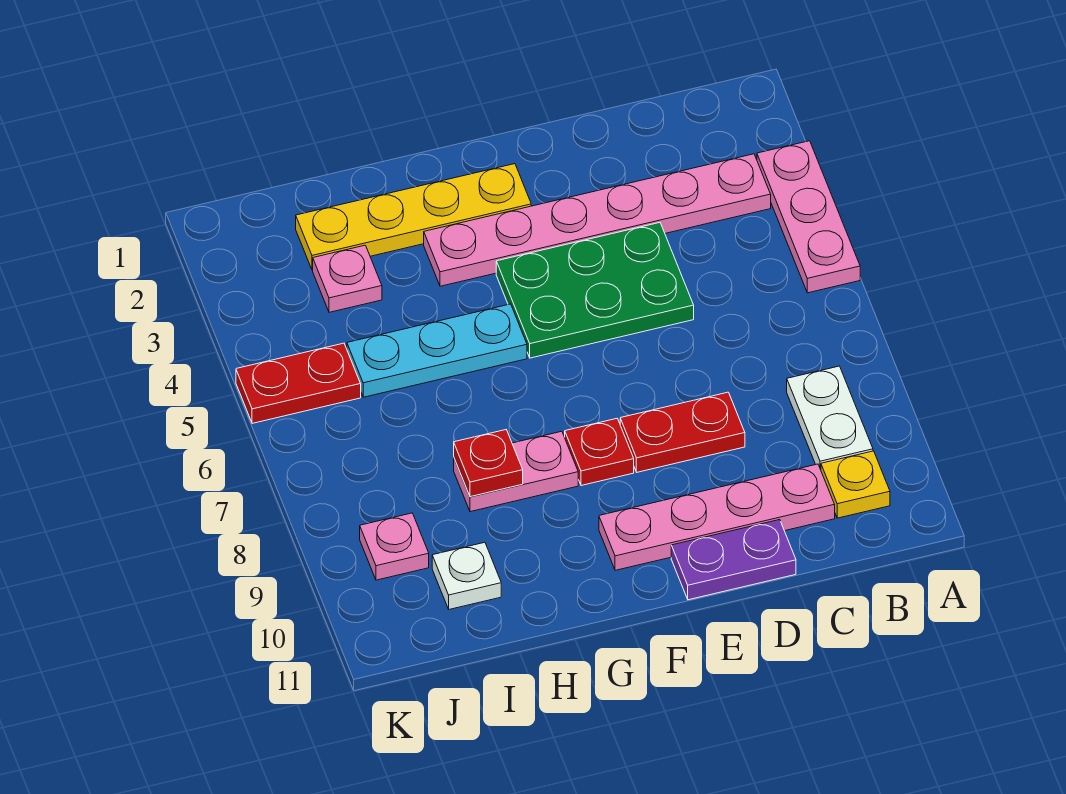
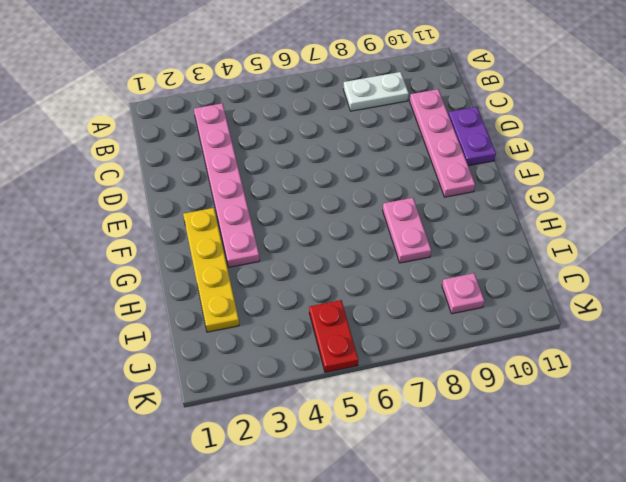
none -> pink plate A3:A5 level 1
none -> yellow plate B10 level 1
none -> green plate D4:F5 level 1

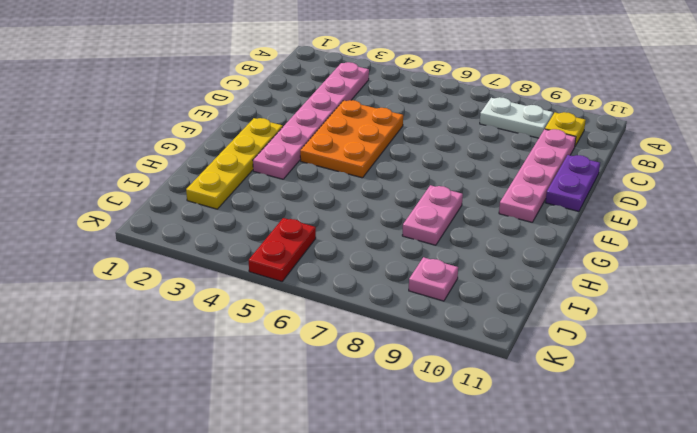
orange plate D4:F5 level 1 -> green plate D4:F5 level 1
none -> pink plate A3:A5 level 1
none -> red plate D8:E8 level 1
none -> red plate F8 level 1

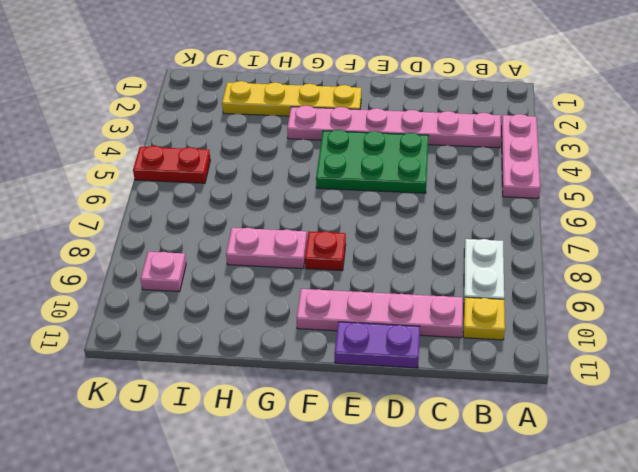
none -> red plate D8:E8 level 1
none -> cyan plate G5:I5 level 1
none -> pink plate I3 level 1

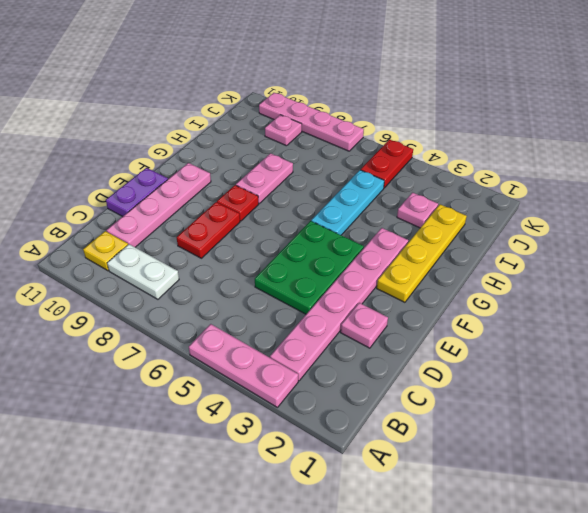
pink plate D2 level 1 -> none
pink plate K7:K10 level 1 -> none
none -> white plate I10 level 1
none -> red plate H8 level 2

